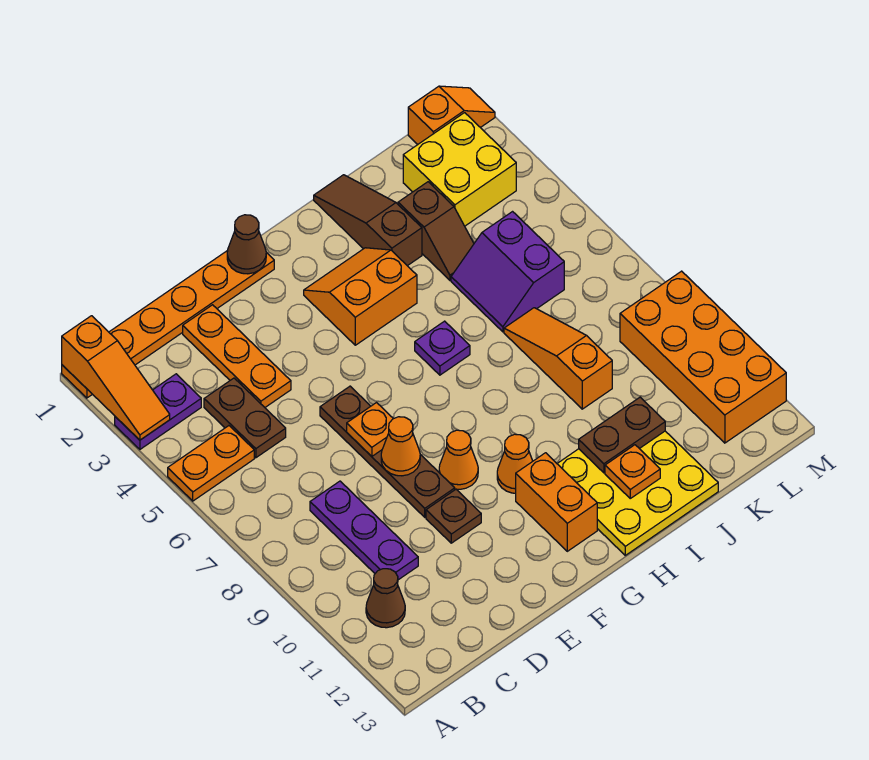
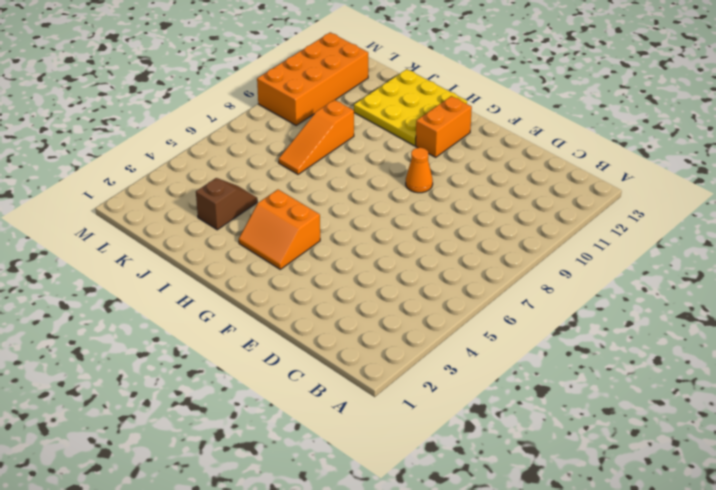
none -> orange plate A1:F1 level 1
none -> purple plate A3:B3 level 1
none -> orange plate A5:B5 level 1

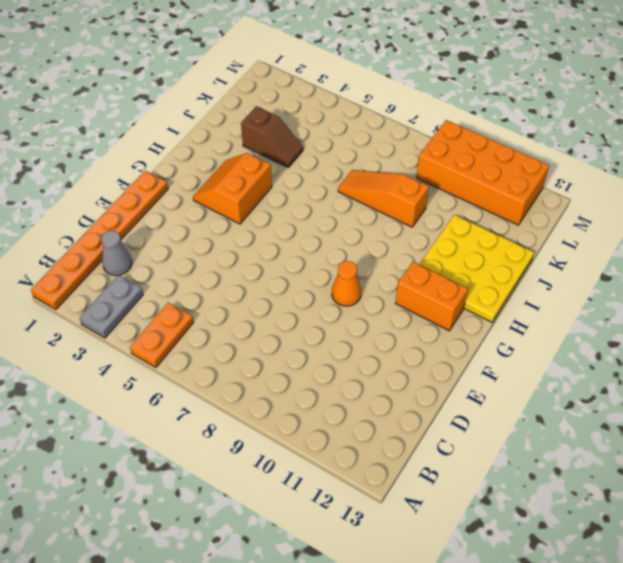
grey plate A3:B3 level 1 -> purple plate A3:B3 level 1
grey cone C2 level 1 -> none
none -> brown cone B11 level 1
none -> brown plate C4:C5 level 1
none -> purple plate C8:C10 level 1

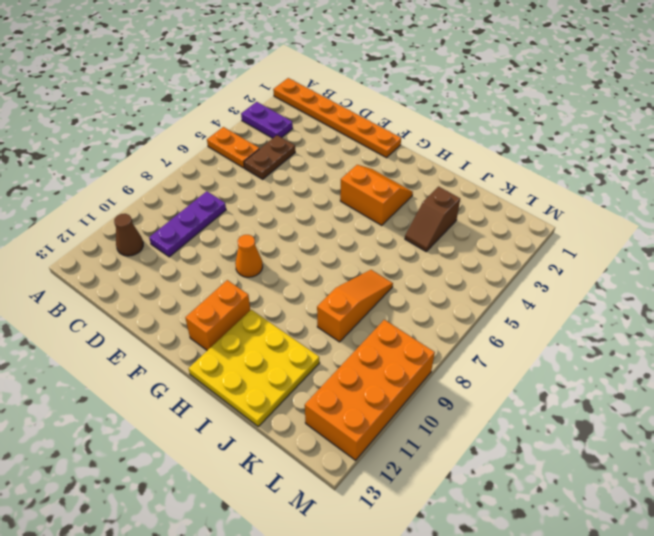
none -> orange plate D2:D4 level 1
none -> brown plate E6:E9 level 1
none -> brown plate E10 level 1

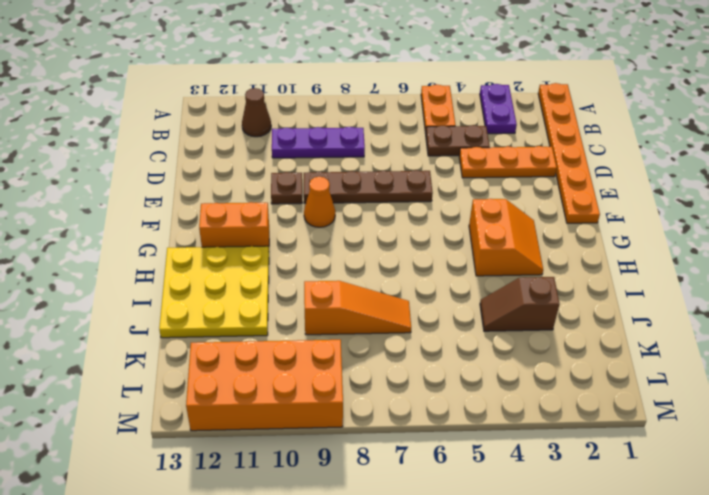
none -> orange cone G10 level 1
none -> purple plate H6 level 1
none -> brown slope I1:I3 level 1 top 3

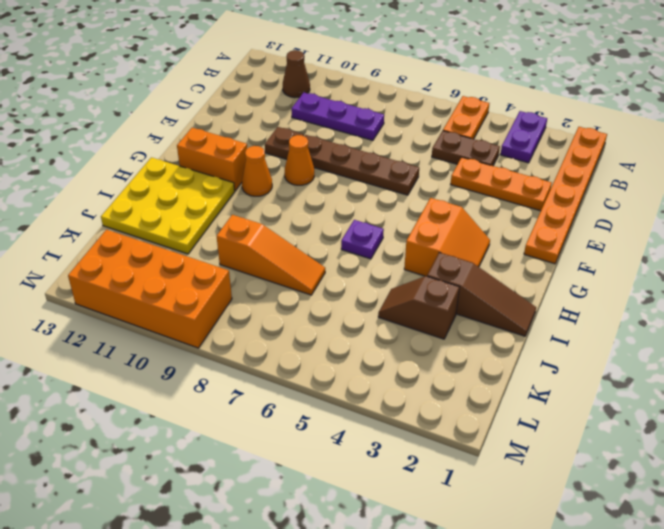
none -> purple slope J5:K6 level 1 top K
none -> yellow brick K2:L3 level 1
none -> orange slope L1:M1 level 1 top L

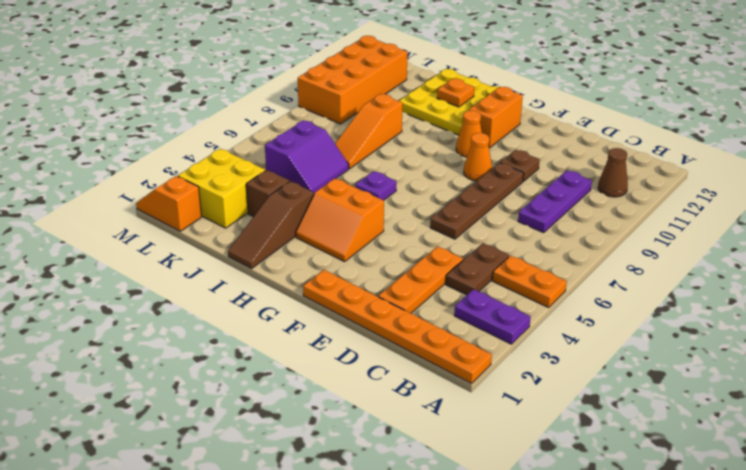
none -> orange slope A1:A3 level 2 top 1
none -> orange plate E7 level 2
none -> orange cone E8 level 2

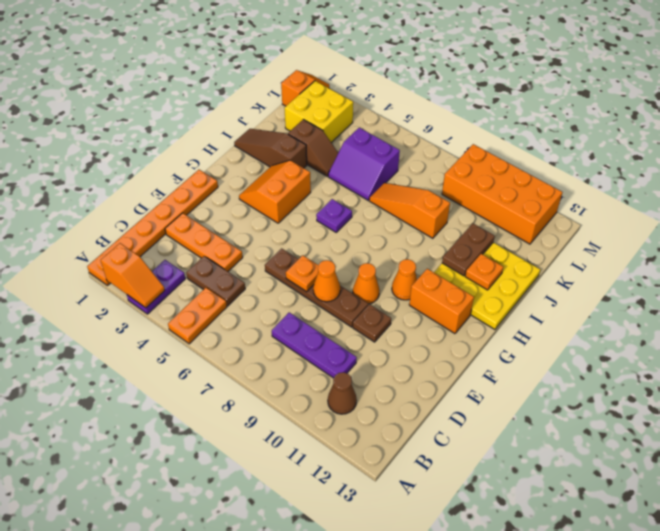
orange slope A2:A3 level 2 top 2 -> orange slope A1:A3 level 2 top 1
none -> brown cone F1 level 2

